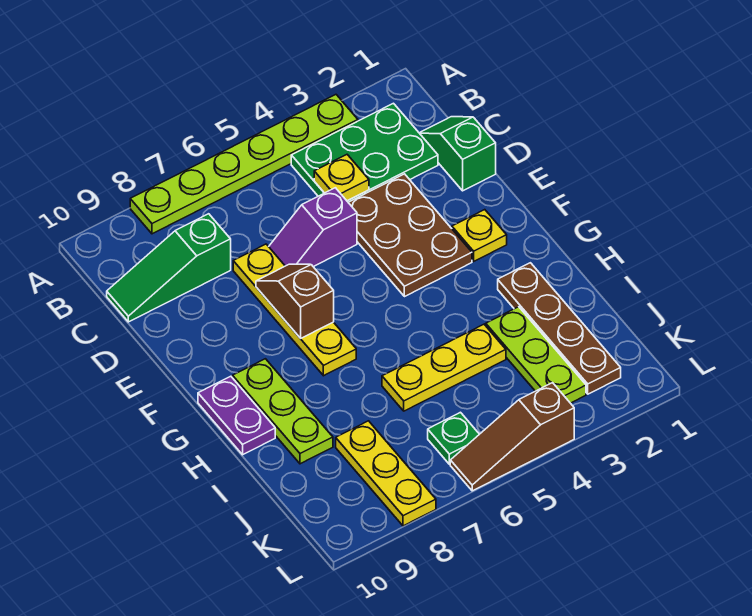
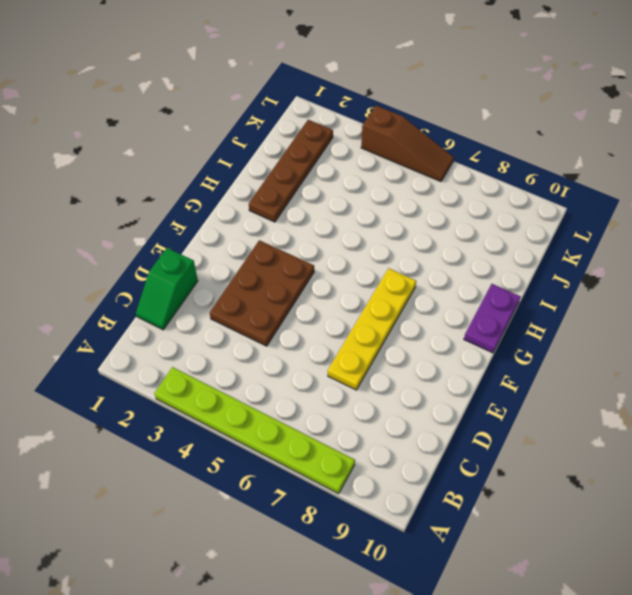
none -> green plate B2:C4 level 1
none -> green slope C8:C10 level 1 top 8
none -> purple slope D5:D6 level 1 top 5

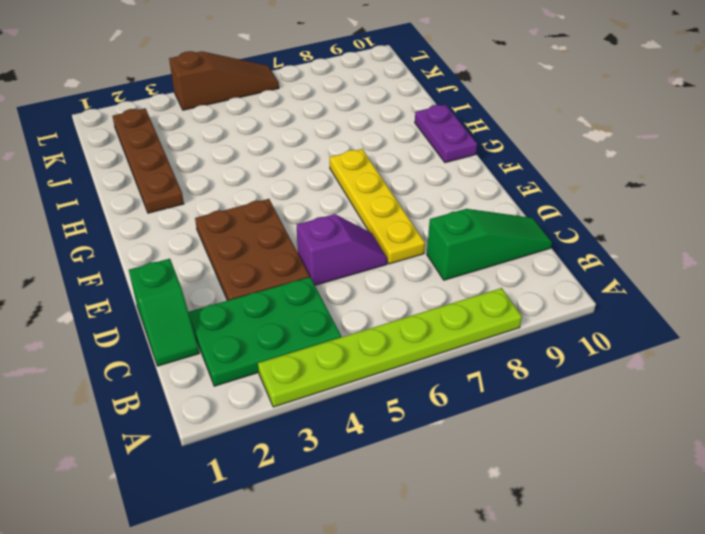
none -> yellow plate F2 level 1
none -> lime plate G9:I9 level 1
none -> lime plate I3:K3 level 1

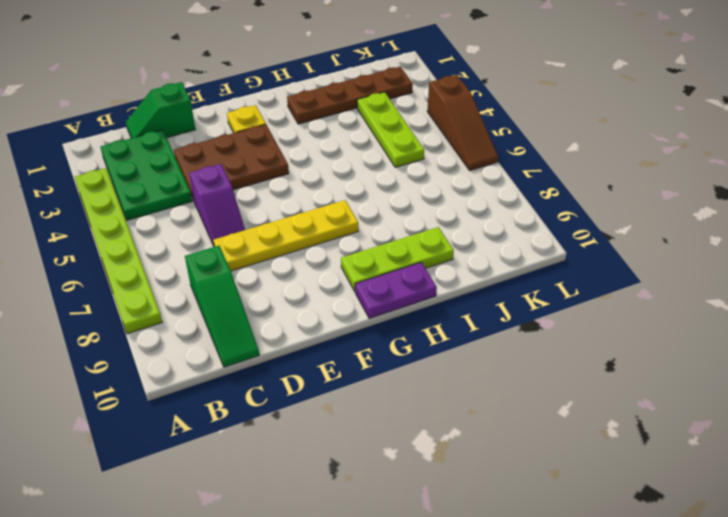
lime plate J3:J5 level 1 -> lime plate I3:K3 level 1
none -> yellow plate I4:I6 level 1
none -> yellow plate J8:L8 level 1
none -> green plate K6 level 1

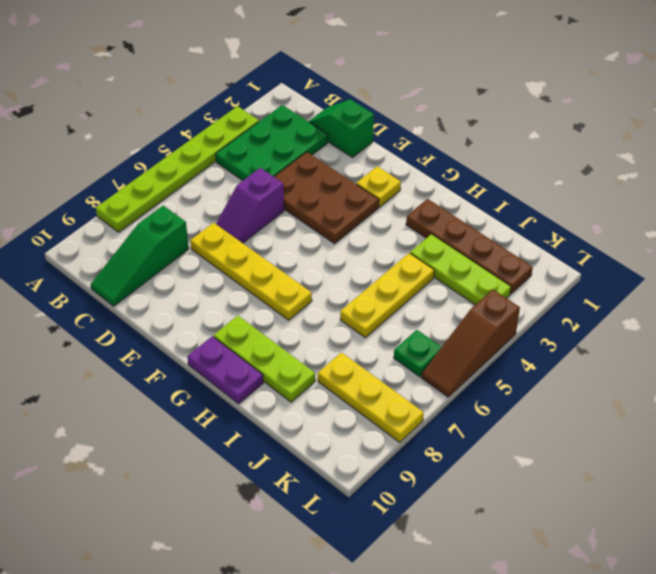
none -> yellow plate C4 level 2
none -> brown slope E7:F7 level 2 top F

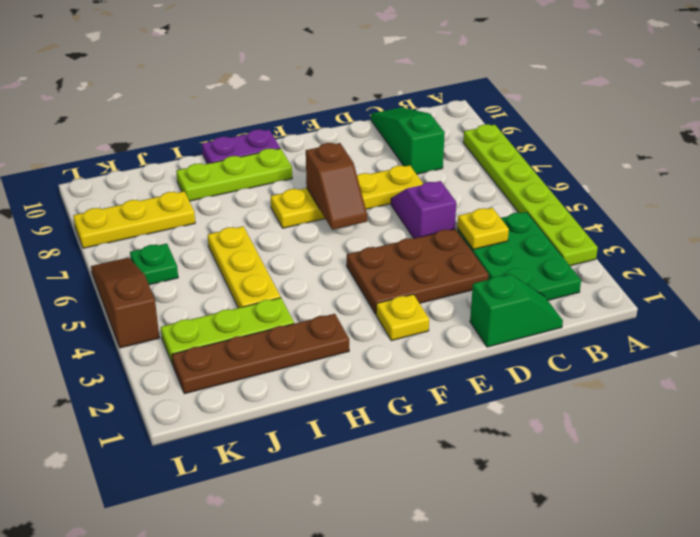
brown slope F6:F7 level 2 top 7 -> brown slope E7:F7 level 2 top F

